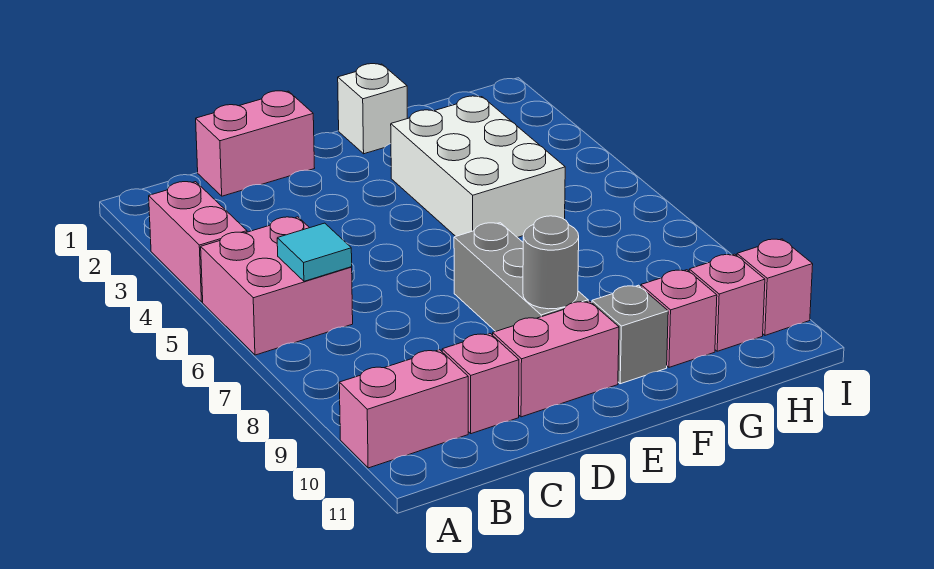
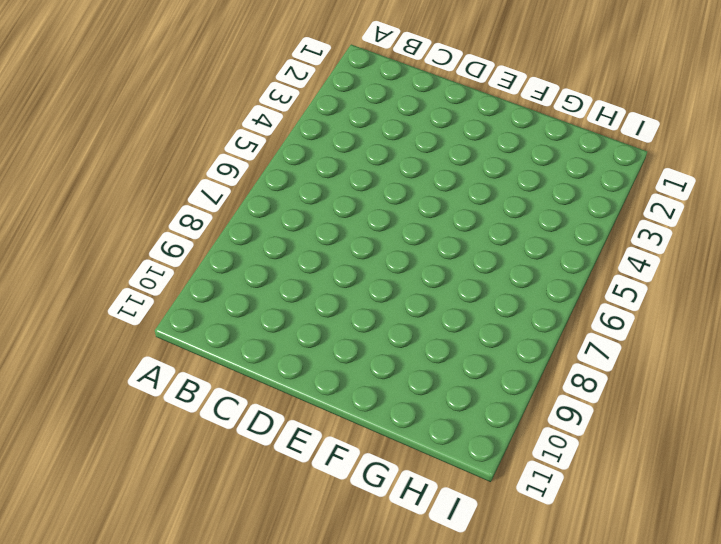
none -> pink brick A3:A4 level 1
none -> pink brick A5:B6 level 1
none -> pink brick A10:B10 level 1

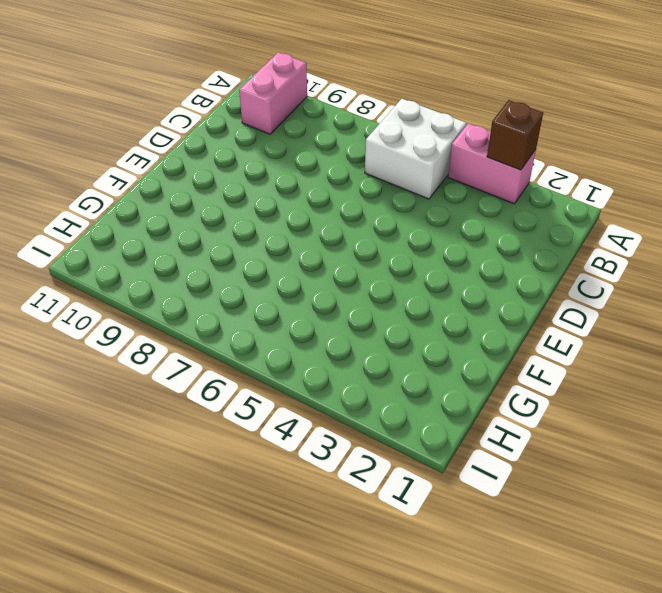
brown brick A3 level 2 -> none
white brick A5:B6 level 1 -> pink brick A5:B6 level 1
none -> pink brick C1:D1 level 1
none -> pink brick C10 level 1
none -> pink brick D10:E10 level 1

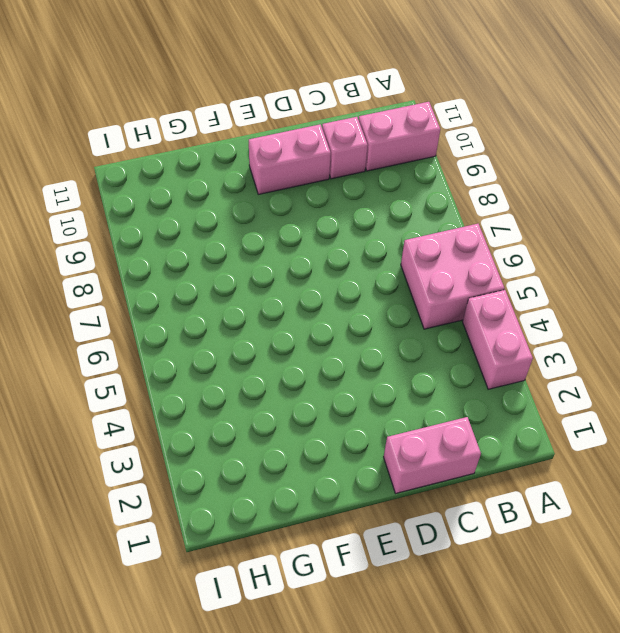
none -> grey brick E7:E9 level 1
none -> white brick F1 level 1
none -> white brick F3:G5 level 1

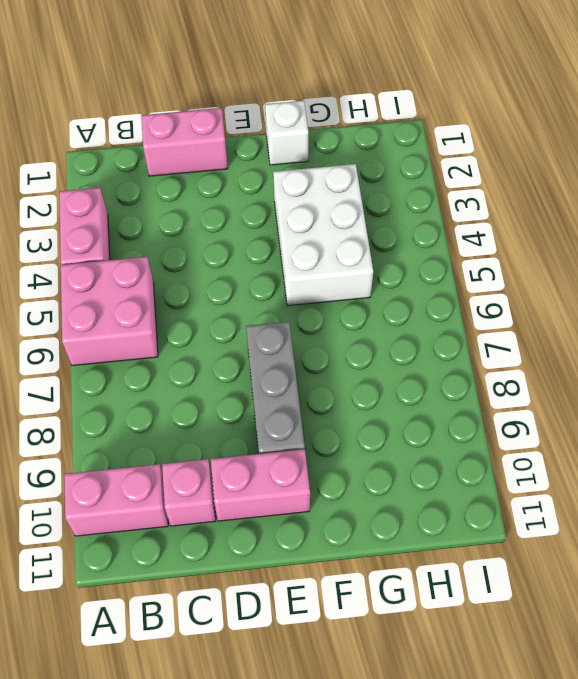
none -> grey brick F10 level 1
none -> pink brick G10 level 1
none -> pink brick H10 level 1

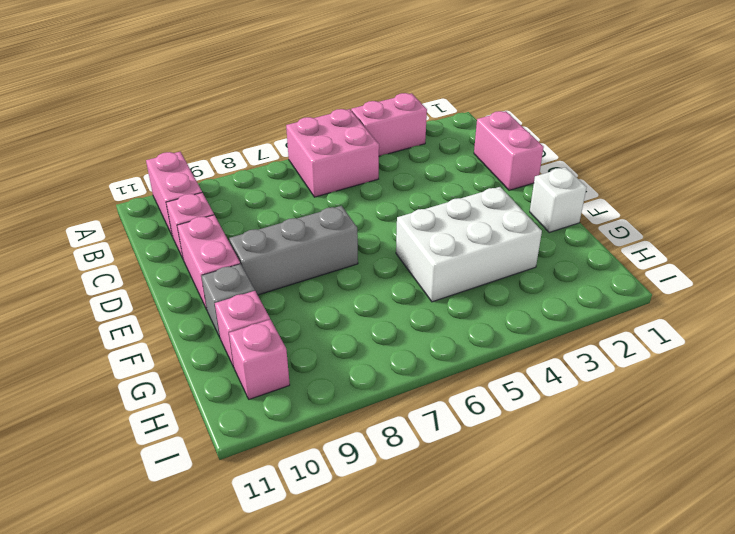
none -> pink brick I10 level 1
none -> cyan tile B6 level 2
none -> grey round brick E9 level 2

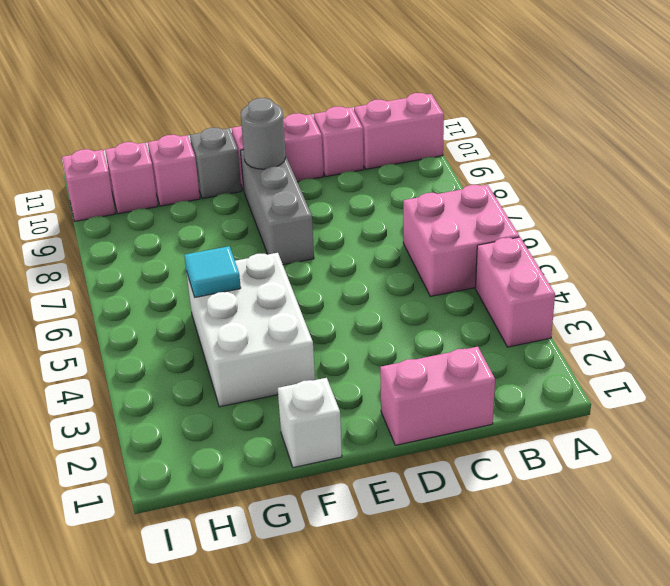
cyan tile G5 level 2 -> cyan tile B6 level 2

